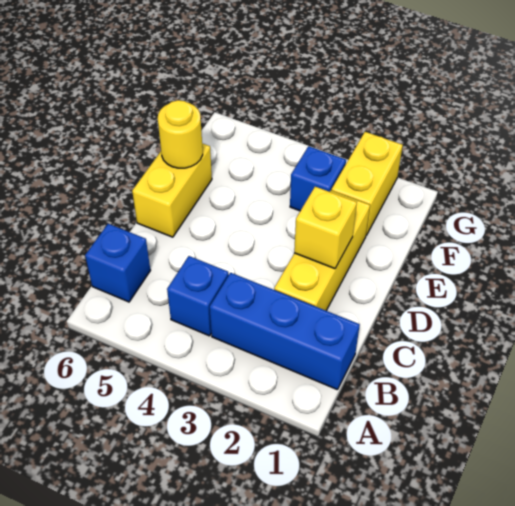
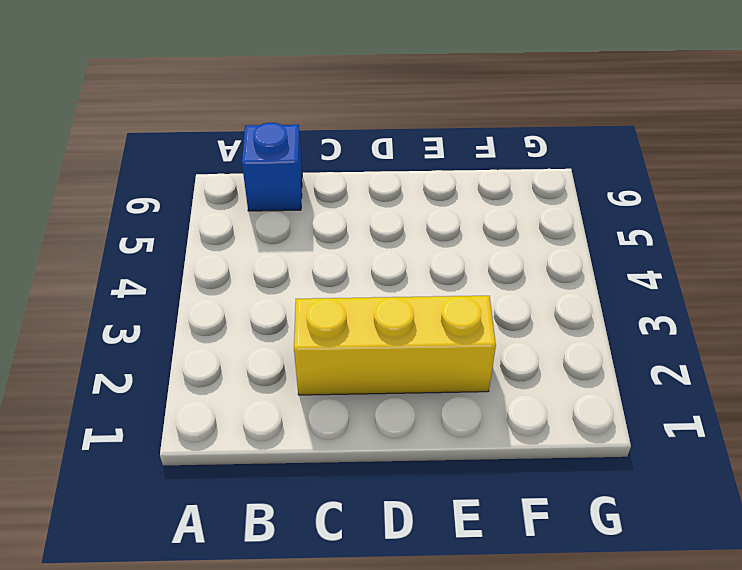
none -> blue brick B1:B3 level 1
none -> blue brick B4 level 1

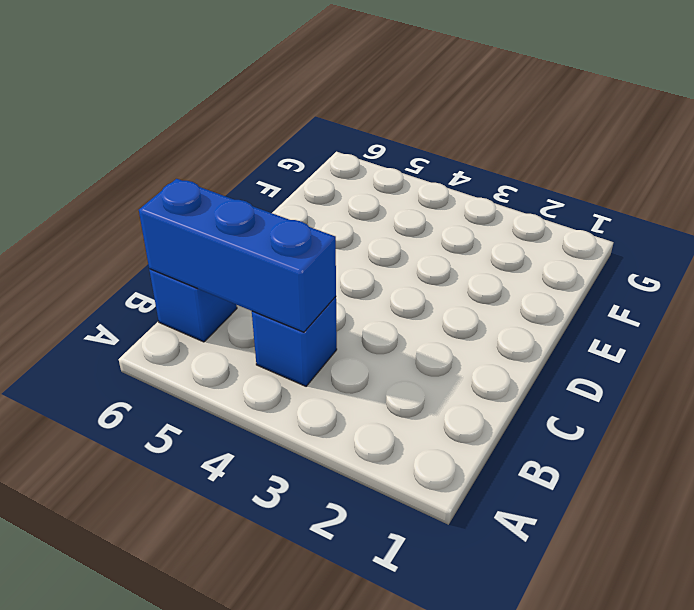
blue brick B4:B6 level 2 -> blue brick B1:B3 level 1
none -> yellow brick C2:E2 level 1
none -> yellow brick D6:E6 level 1

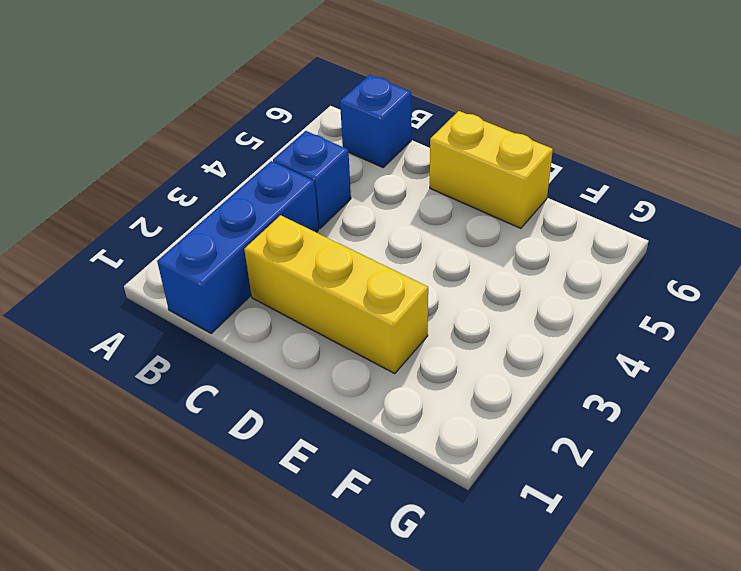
none -> yellow brick F2:G2 level 1
none -> blue brick F3 level 1

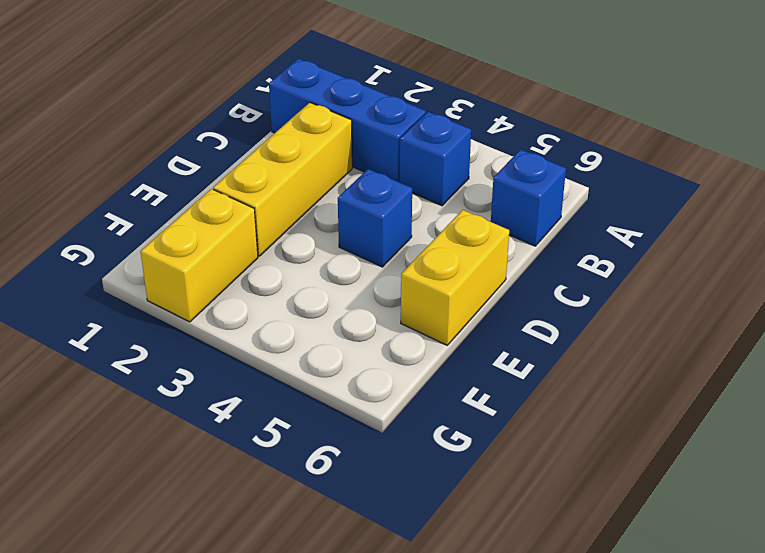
blue brick D4 level 1 -> blue brick F3 level 1
none -> yellow brick D2 level 2
none -> yellow round brick E6 level 2

